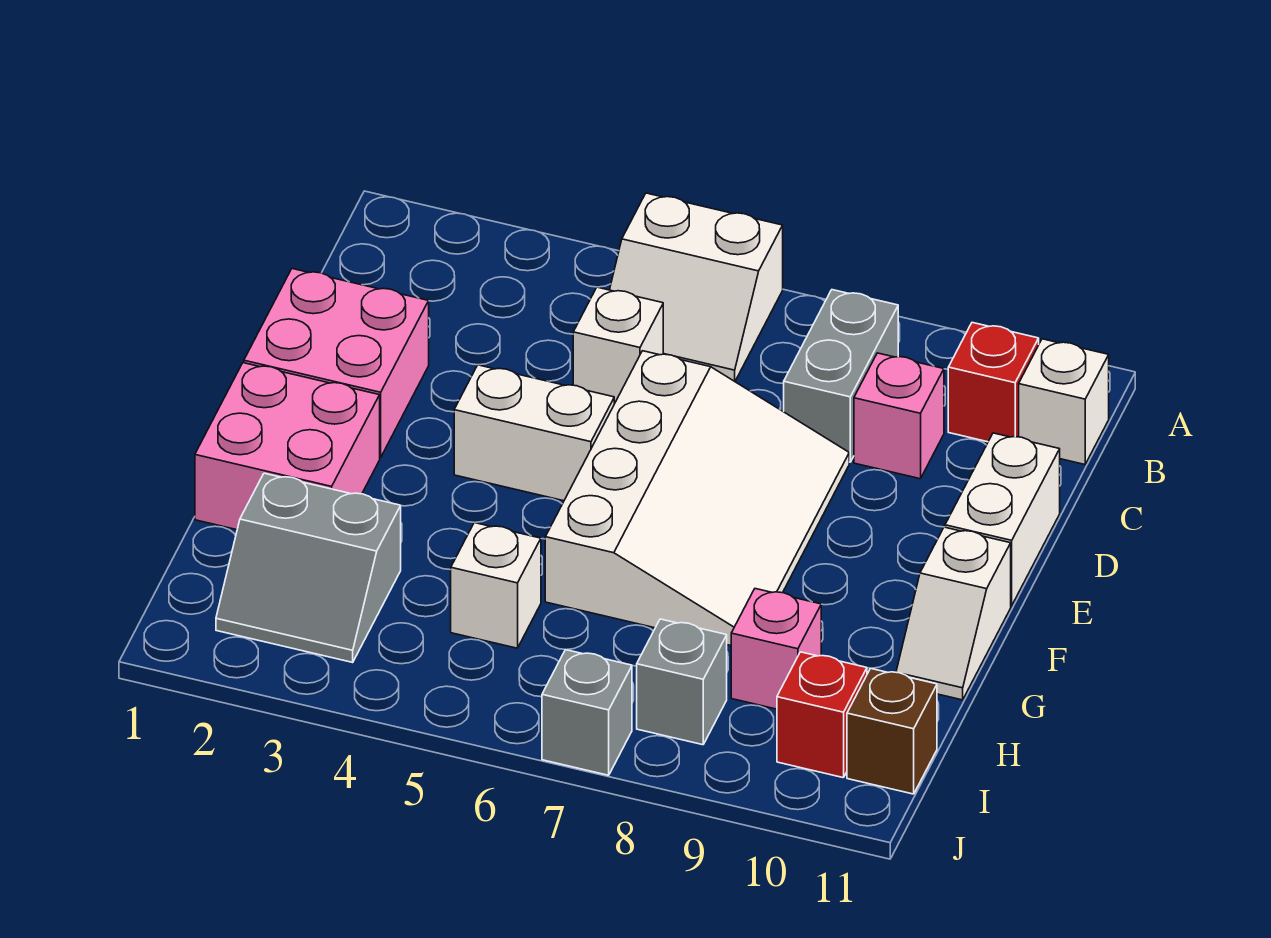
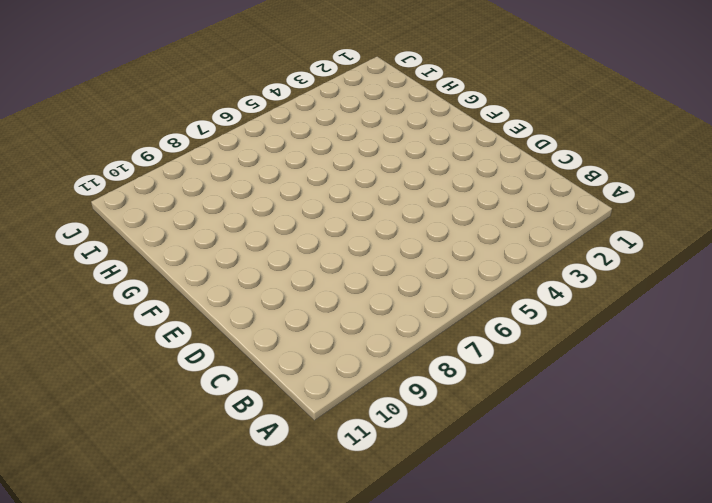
none -> white slope A5:B6 level 1 top A
none -> grey brick B8:C8 level 1
none -> red brick B10 level 1

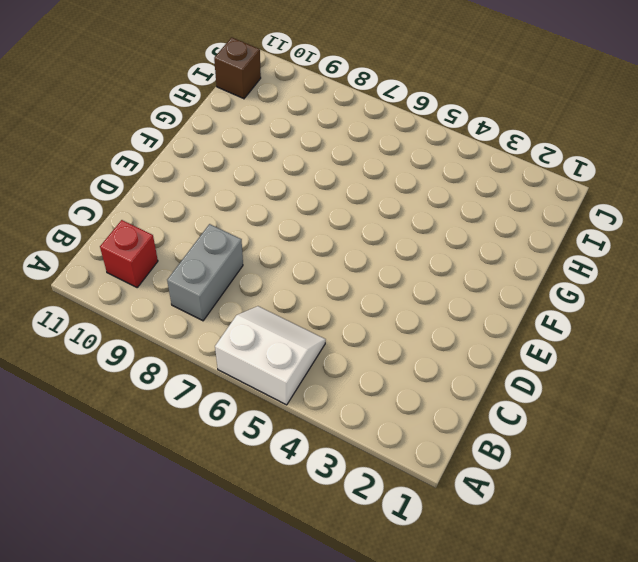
none -> white brick B11 level 1
none -> white brick C5 level 1
none -> pink brick C9 level 1

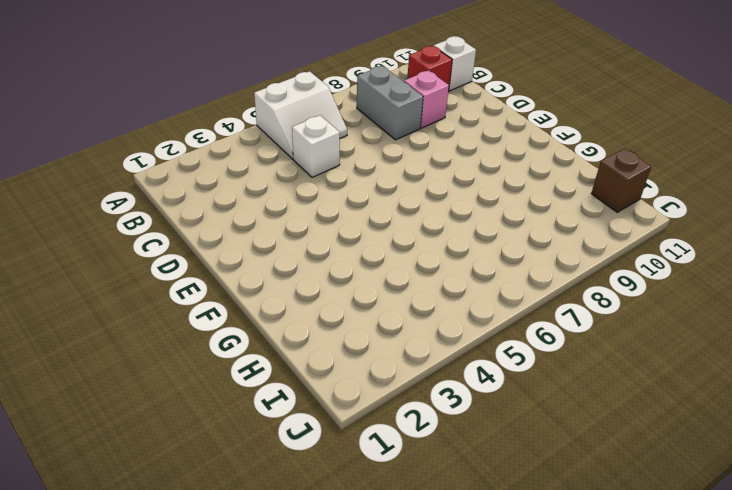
none -> pink brick D1:E2 level 1
none -> white slope D6:G8 level 1 top 6
none -> white brick D11:E11 level 1

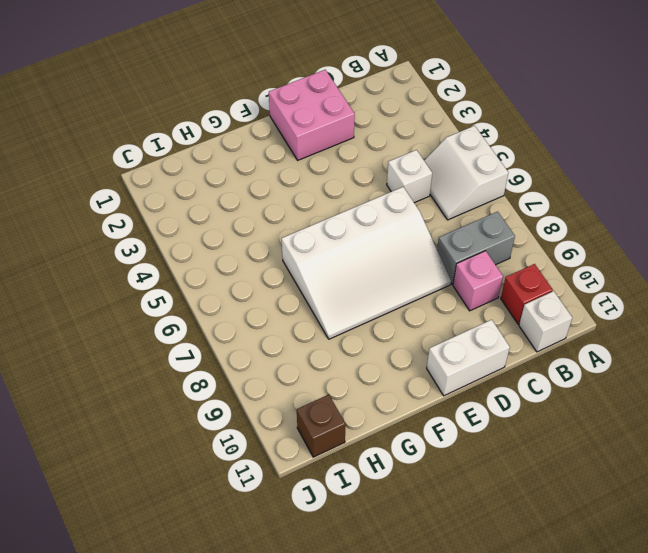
none -> white brick E4:E5 level 1
none -> pink brick F1:G2 level 1
none -> white slope F11:G11 level 1 top F

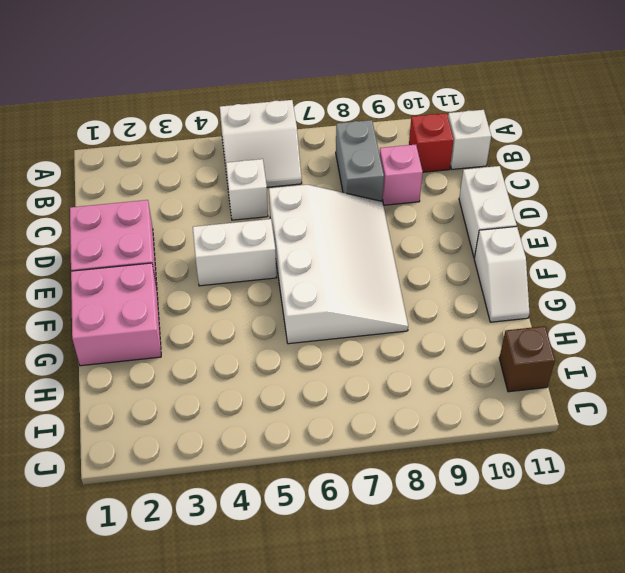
none -> grey slope H2:I3 level 1 top H
none -> white brick H5 level 1
none -> pink brick H9 level 1

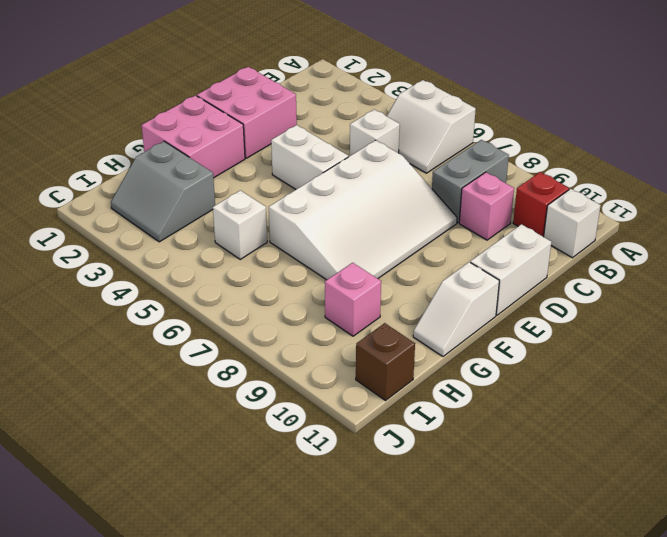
none -> grey brick I8 level 1
none -> red brick I10 level 1
none -> grey brick J7 level 1

